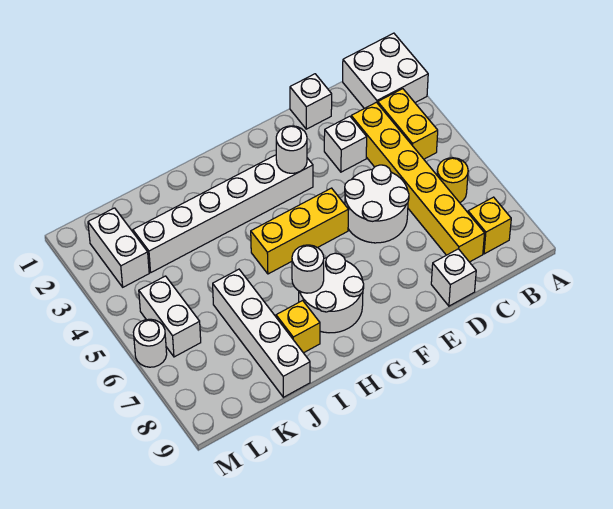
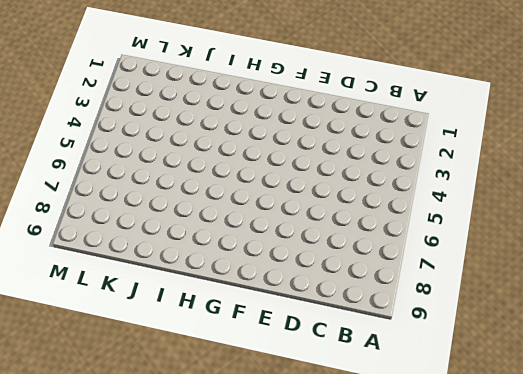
none -> white brick A1:B2 level 1
none -> yellow brick B3:B4 level 1
none -> yellow round brick B6 level 1

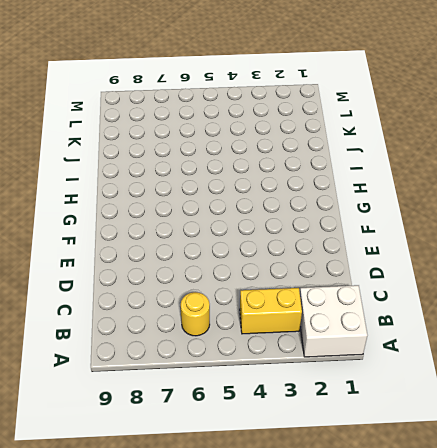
none -> yellow brick B8 level 1
none -> yellow brick C3:C8 level 1
none -> white brick D1 level 1

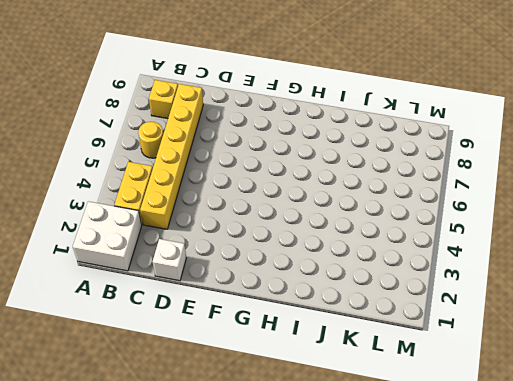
none -> white brick D3 level 1
none -> white round brick D5:E6 level 1
none -> white brick D9 level 1

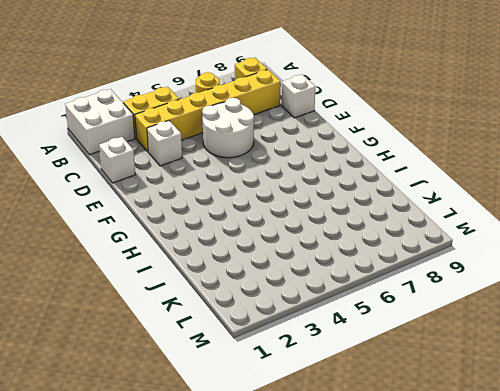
none -> white brick F3:K3 level 1
none -> yellow brick F5:H5 level 1
none -> white round brick G7:H8 level 1

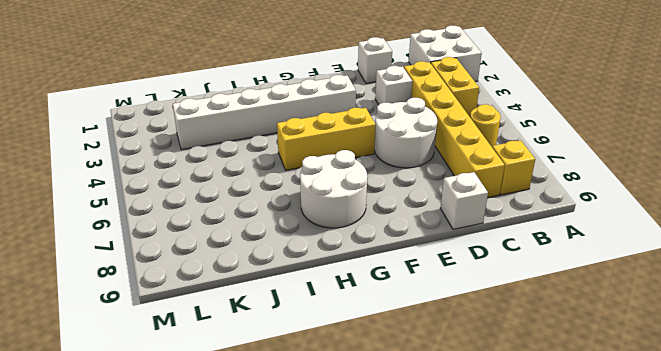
none -> yellow brick I8 level 1
none -> white brick J6:J9 level 1
none -> white brick L2:L3 level 1

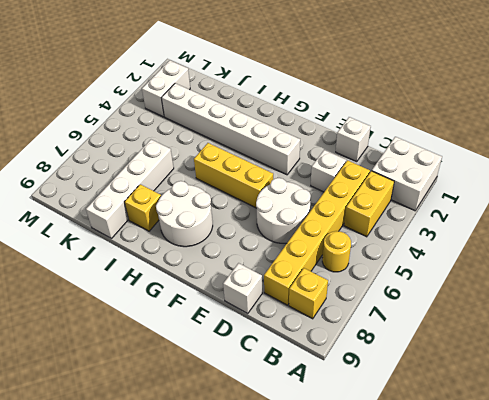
none -> white brick L5:L6 level 1
none -> white round brick M6 level 1
none -> white round brick F3 level 2

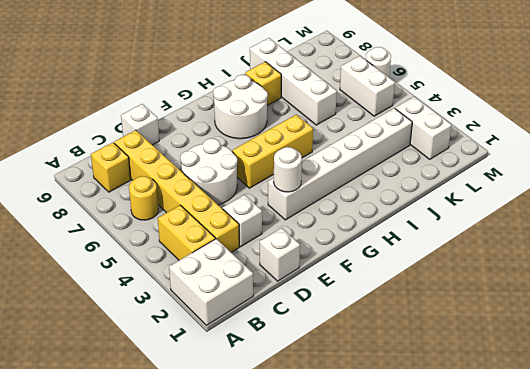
none -> white round brick H7 level 2

